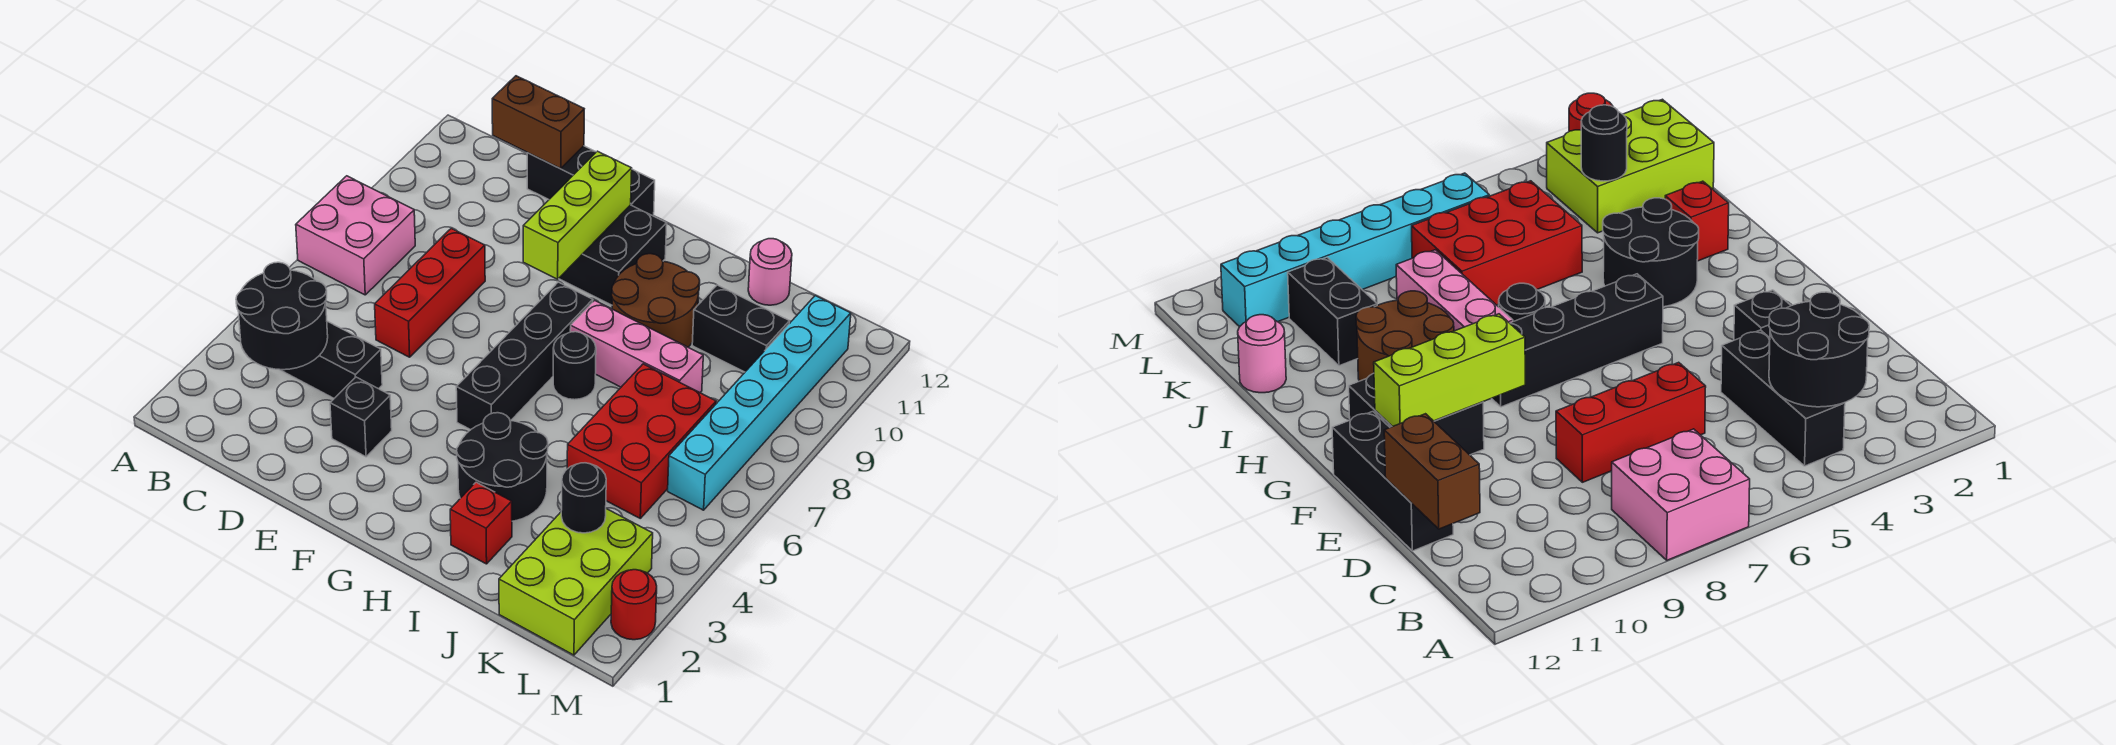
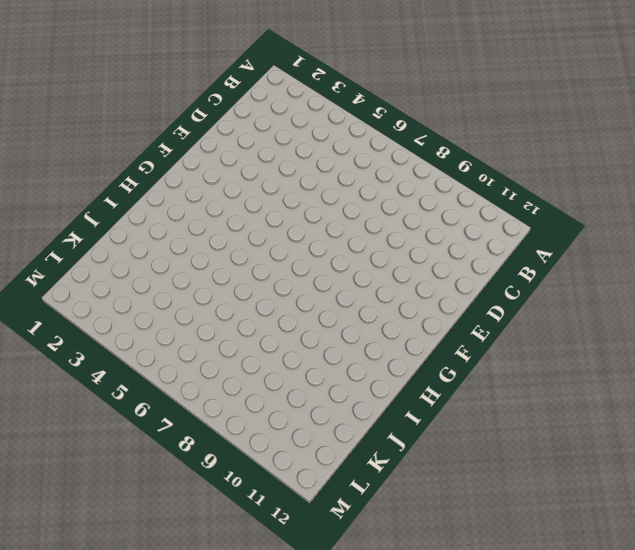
none -> pink brick A7:B8 level 1
none -> black brick B4:D4 level 1
none -> red brick D6:D8 level 1

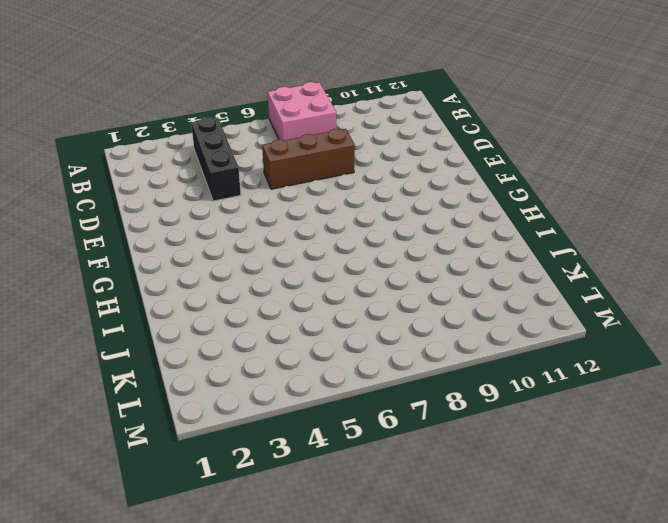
brown brick D6:D8 level 1 -> red brick D6:D8 level 1
none -> black brick D12:F12 level 1
none -> black brick E3 level 1
none -> black brick F10:G11 level 1

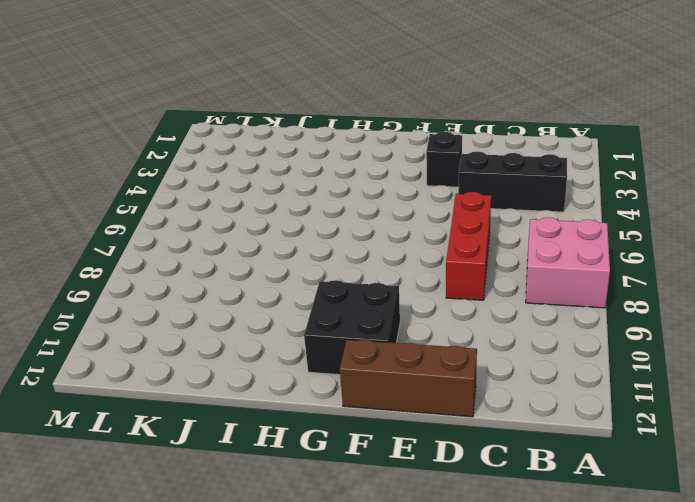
brown brick D12:F12 level 1 -> black brick D12:F12 level 1
none -> black brick G5:G8 level 1
none -> black round brick H3:I4 level 1
none -> black round brick H7 level 1

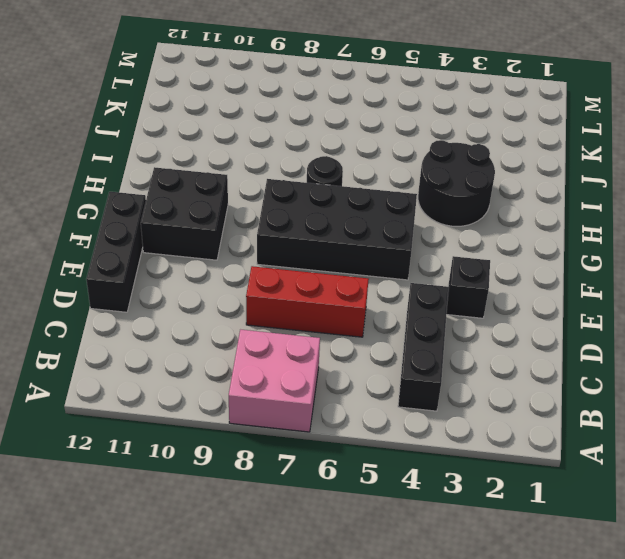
black brick F5:G8 level 1 -> black brick G5:G8 level 1
none -> pink brick H8:J8 level 1
none -> brown round brick H9:I10 level 1
none -> red brick I2 level 1

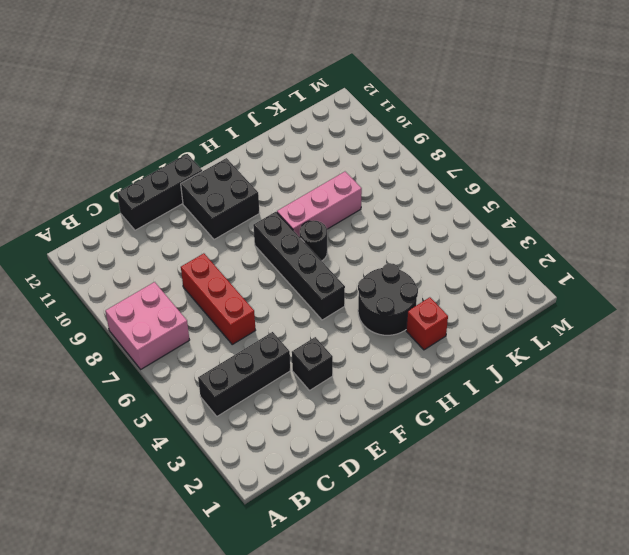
none -> brown round brick H9:I10 level 1
none -> red brick J5:K7 level 1
none -> black brick J10:K10 level 1

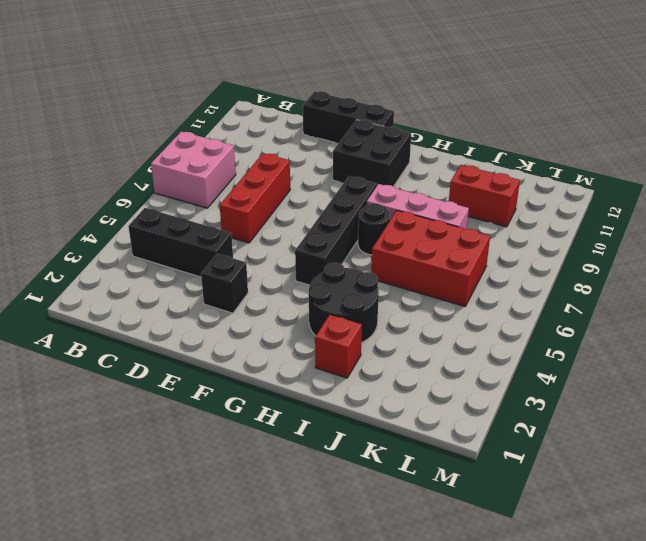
red brick I6:K7 level 1 -> red brick J5:K7 level 1
red brick J10:K10 level 1 -> black brick J10:K10 level 1
none -> brown round brick H9:I10 level 1
none -> pink round brick J12 level 1
none -> lime brick K1:L3 level 1

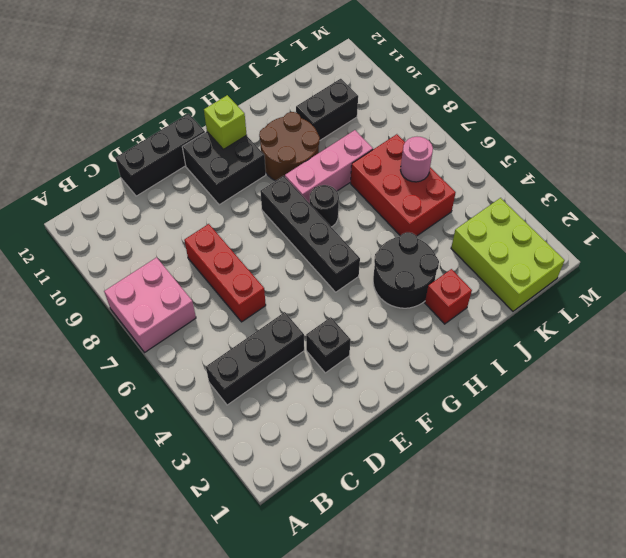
lime brick G11 level 2 -> none
pink round brick K6 level 2 -> pink round brick J12 level 1
none -> cyan brick L6:L11 level 1
none -> red round brick M2 level 1
none -> black round brick B3:C4 level 2

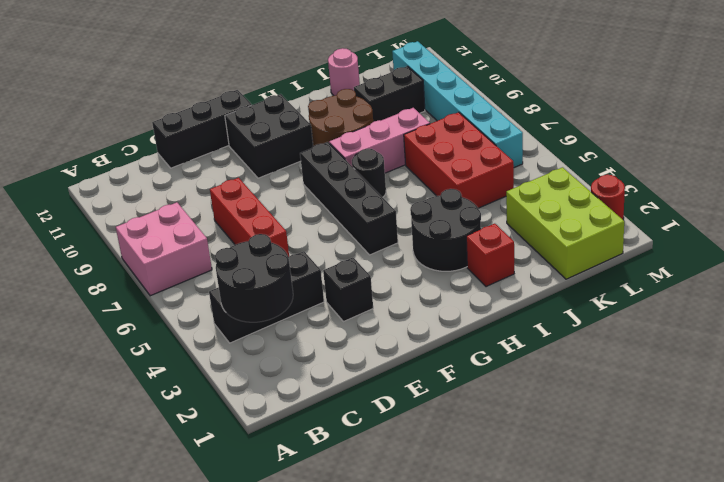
none -> brown brick C12:D12 level 2
none -> lime brick F9:F11 level 2
none -> black round brick K3 level 2

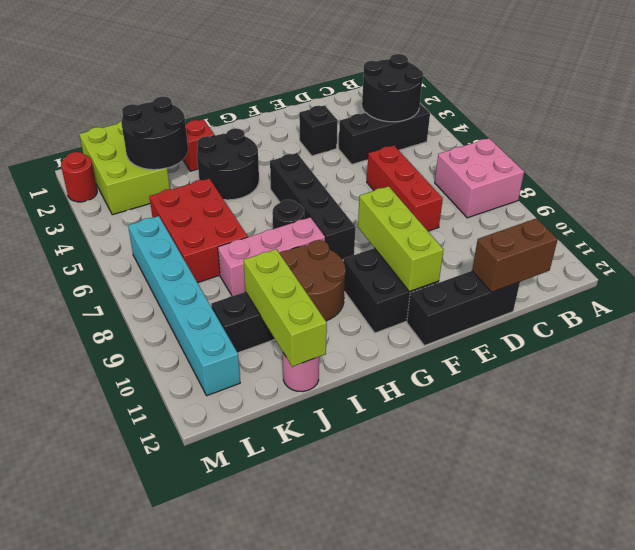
black round brick J2:K3 level 2 -> black round brick K3 level 2
lime brick J10:J12 level 2 -> none

